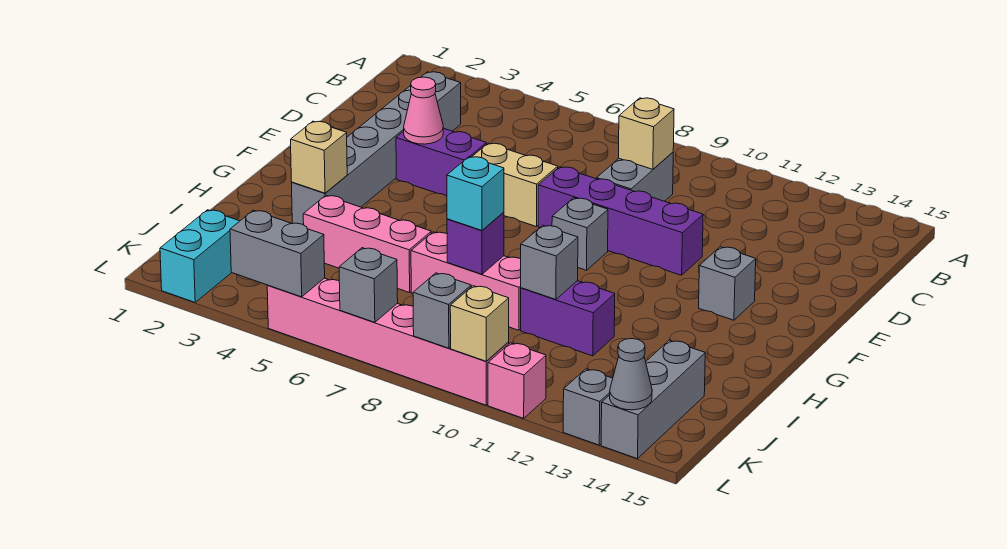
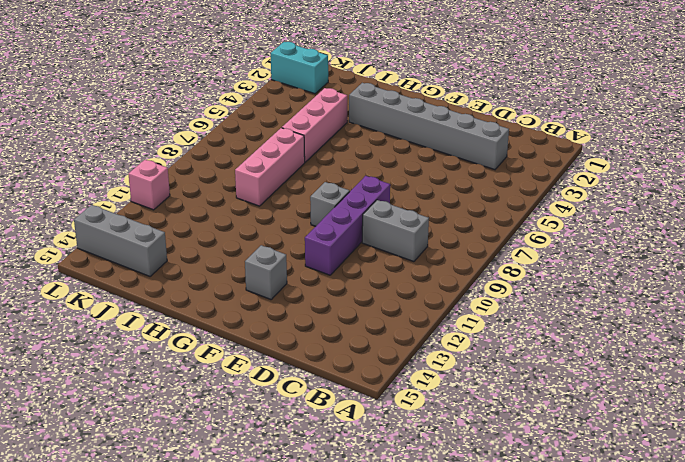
none -> purple brick E4:E5 level 1
none -> tan brick E6:E7 level 1
none -> purple brick I10:I11 level 1

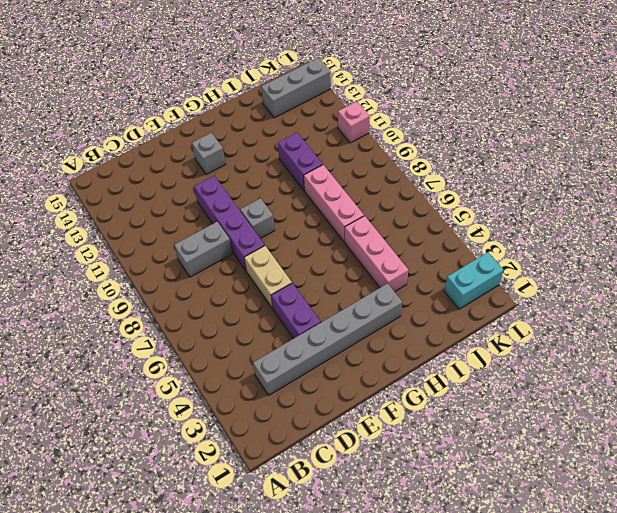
none -> pink brick L5:L10 level 1
none -> grey brick L13 level 1
none -> tan brick C9 level 2

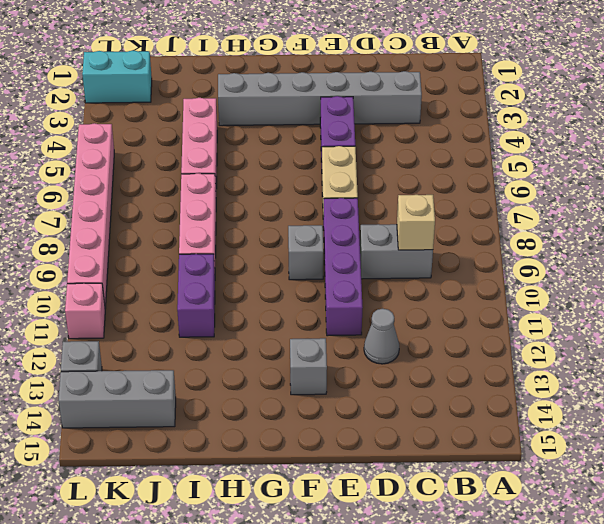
grey cone D12 level 1 -> grey cone L14 level 2
none -> pink cone E4 level 2
none -> tan brick H3 level 2
none -> purple brick I8 level 2

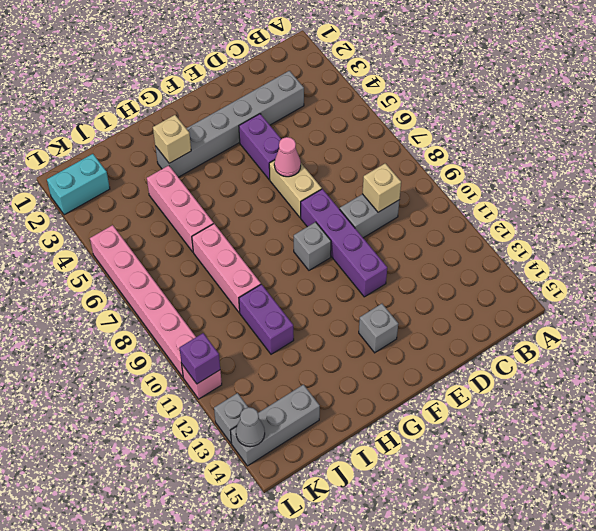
pink cone E6 level 2 -> pink cone E4 level 2
purple brick L11 level 2 -> purple brick I8 level 2
none -> grey brick I10 level 2
none -> grey brick L4:L5 level 2
none -> grey brick L7 level 2

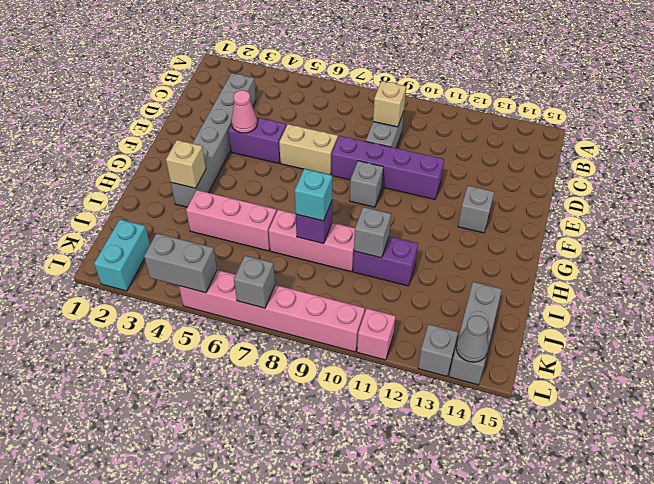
none -> grey brick L9 level 2
none -> tan brick L10 level 2

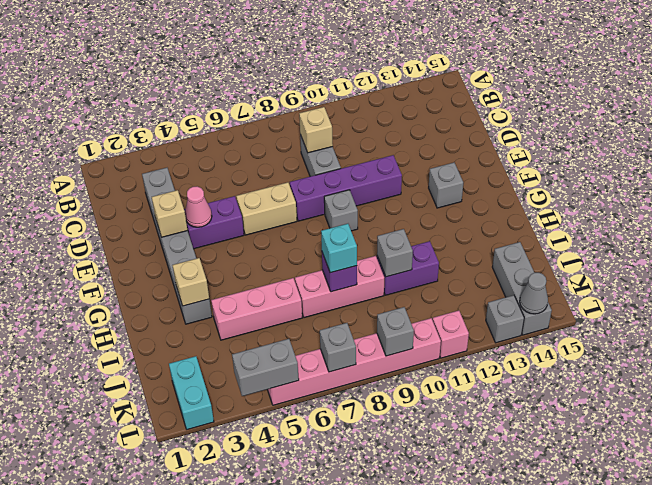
tan brick E3 level 2 -> tan brick L10 level 2

